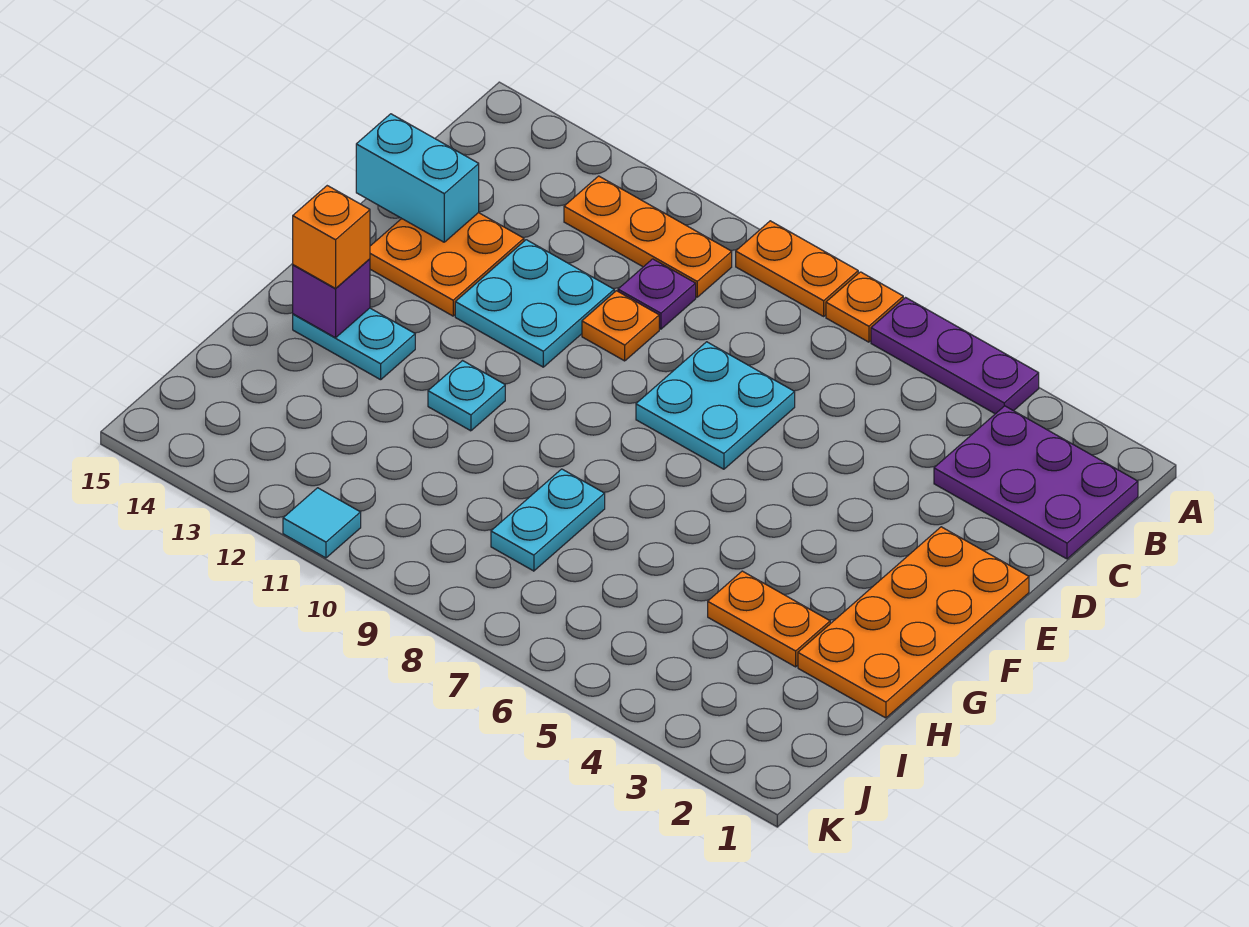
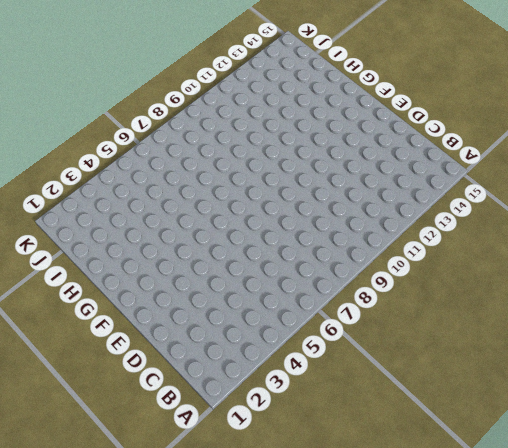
none -> purple plate A4:A6 level 1
none -> orange plate A7 level 1
none -> orange plate A8:A9 level 1

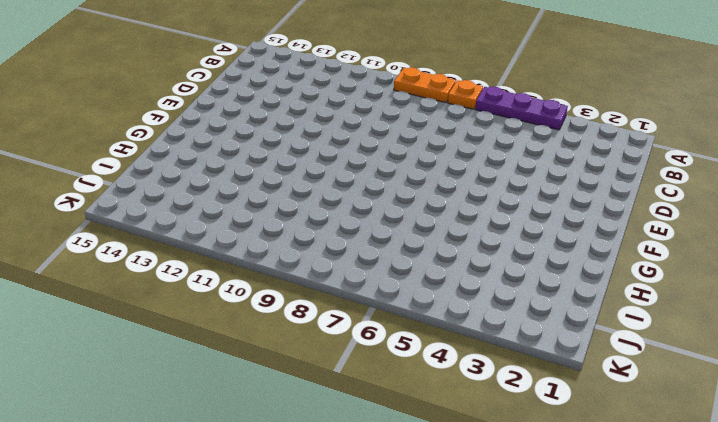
none -> purple plate B1:C3 level 1
none -> orange plate B10:B12 level 1
none -> purple plate C10 level 1

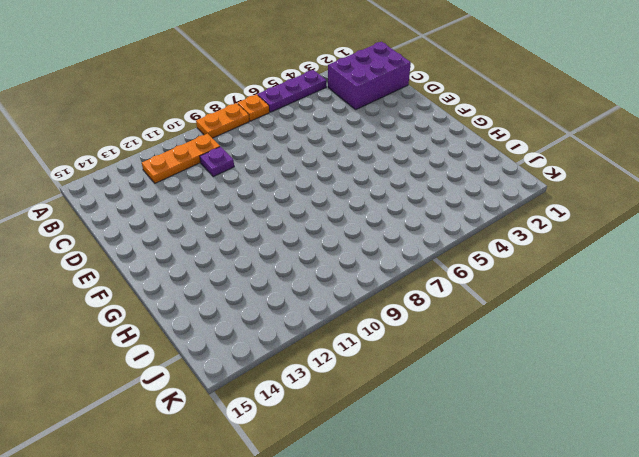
purple brick B1:C3 level 1 -> purple plate B1:C3 level 1
none -> cyan plate D7:E8 level 1
none -> orange plate D10 level 1
none -> cyan plate D11:E12 level 1

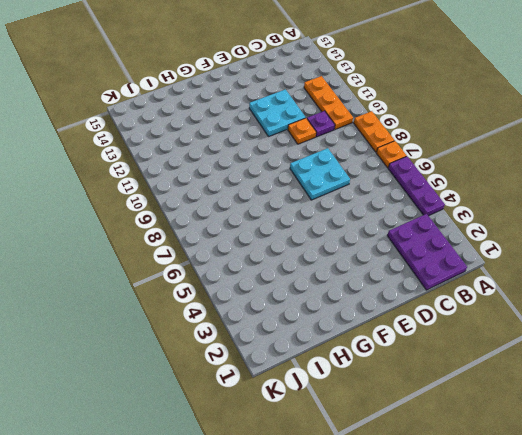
none -> orange plate D13:E14 level 1
none -> orange plate E1:H2 level 1
none -> cyan plate G11 level 1

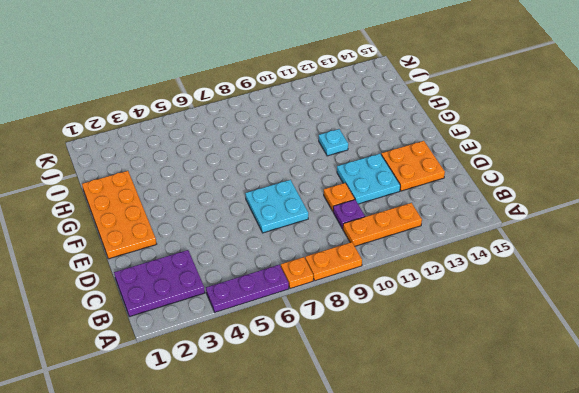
none -> cyan plate G13:G14 level 1
none -> orange plate H3:H4 level 1
none -> cyan plate H8:I8 level 1

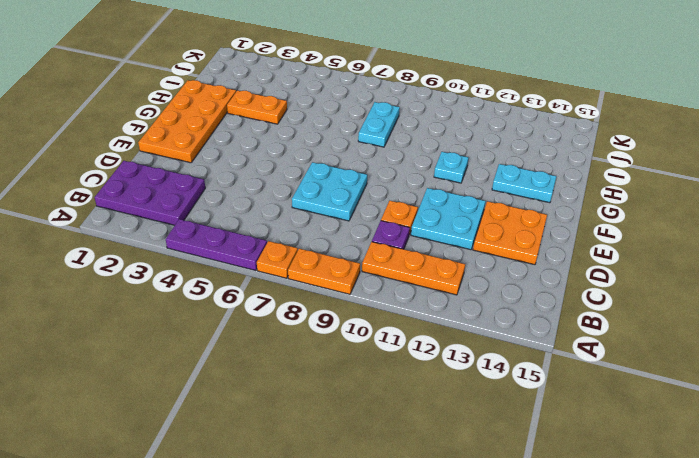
none -> cyan tile K11 level 1
none -> cyan brick D14:D15 level 2
none -> purple brick G14 level 2

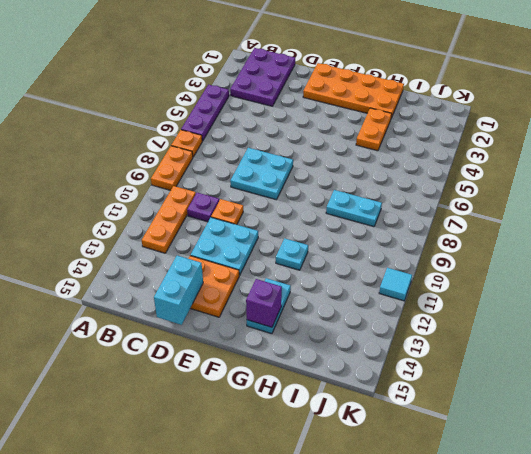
none -> orange brick G14 level 3

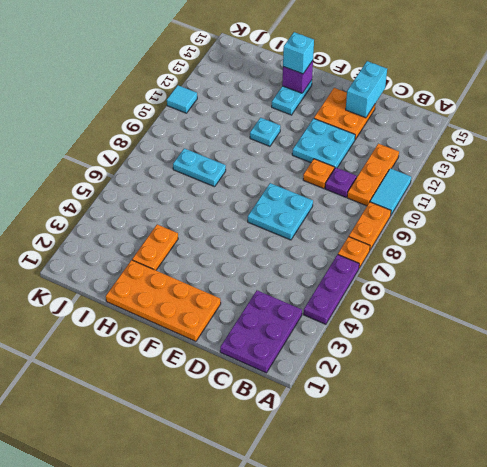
cyan tile A10:A11 level 1 -> none
cyan brick G14 level 3 -> orange brick G14 level 3

